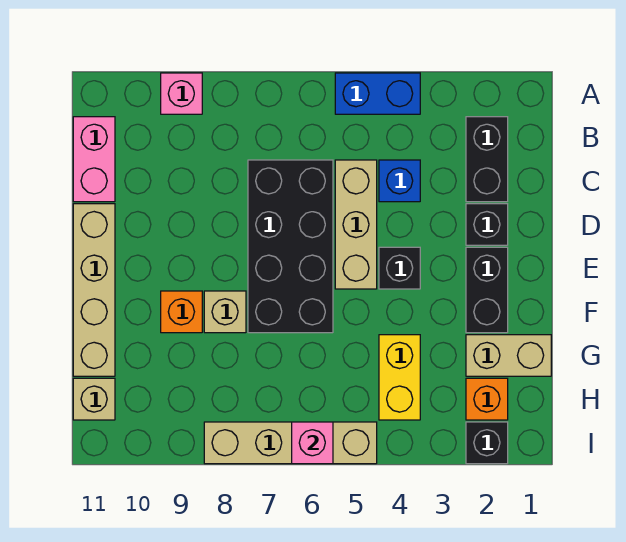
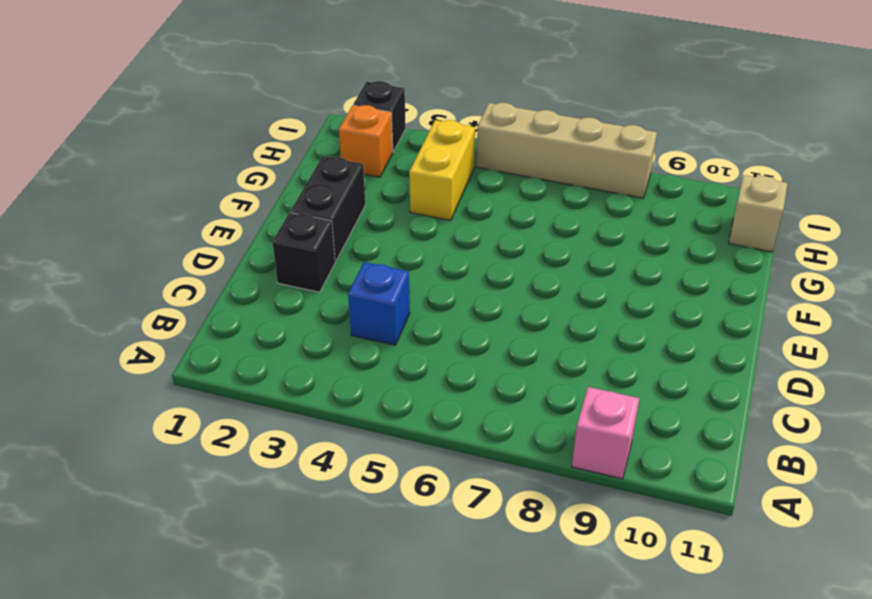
none -> blue brick A4:A5 level 1
none -> black brick B2:C2 level 1
none -> pink brick B11:C11 level 1

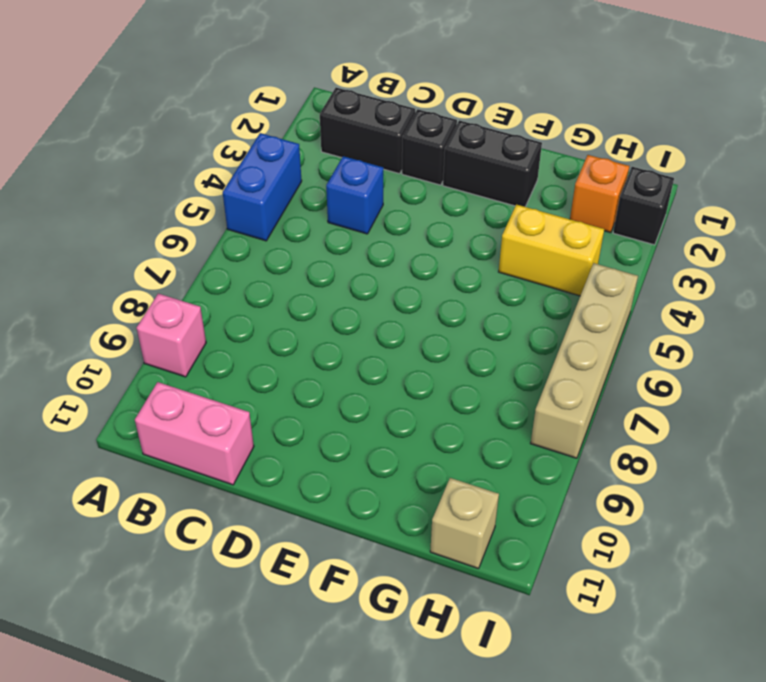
none -> tan brick C5:E5 level 1
none -> black brick C6:F7 level 1
none -> tan brick D11:G11 level 1

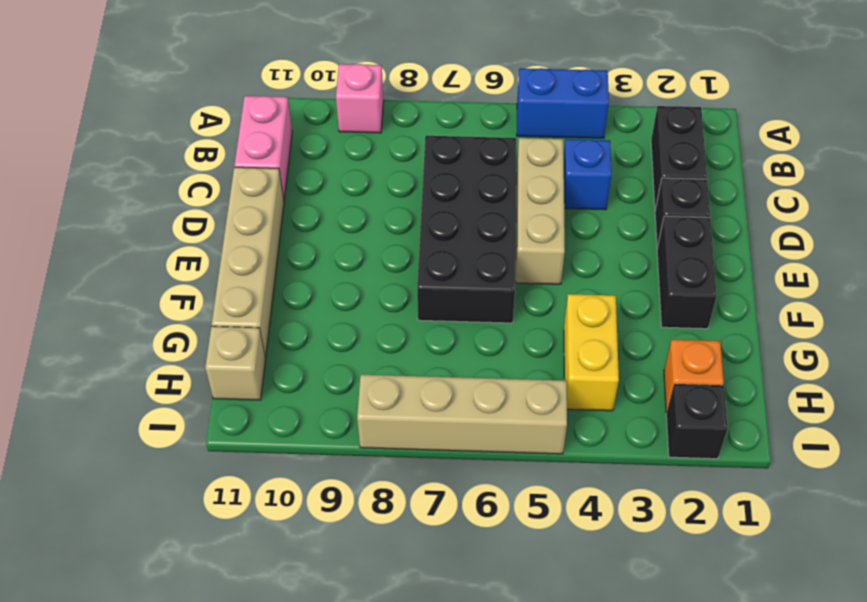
none -> black brick E4 level 1
none -> tan brick F8 level 1
none -> orange brick F9 level 1

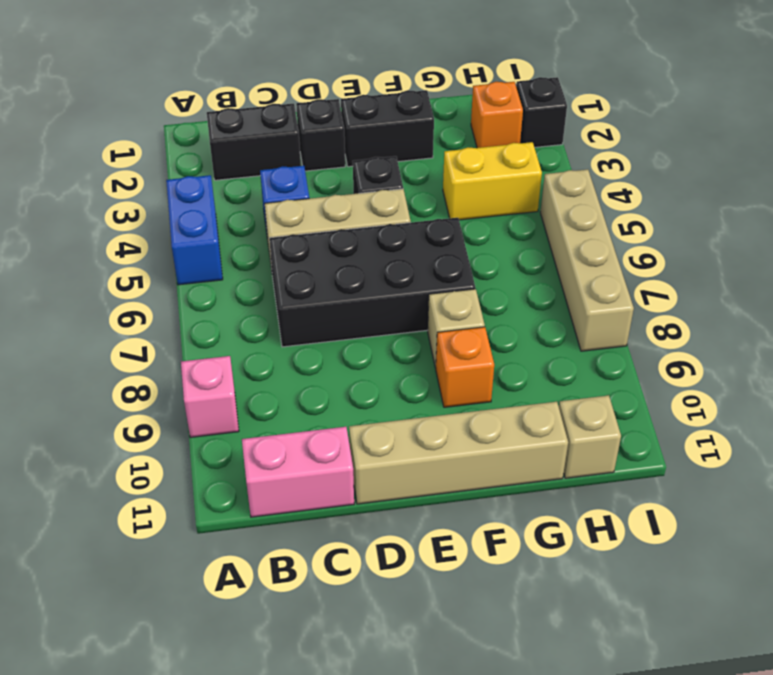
none -> tan brick G1:G2 level 1
none -> pink brick I6 level 2

